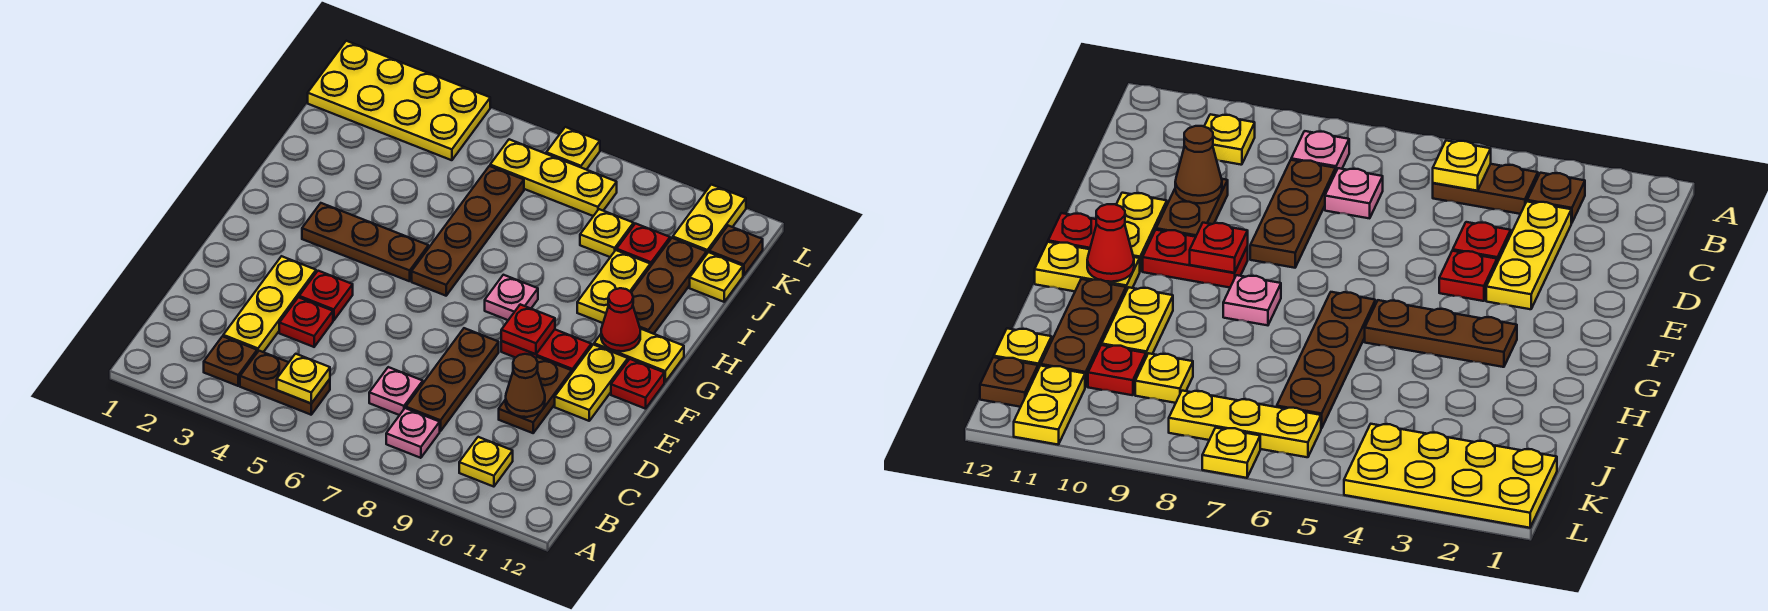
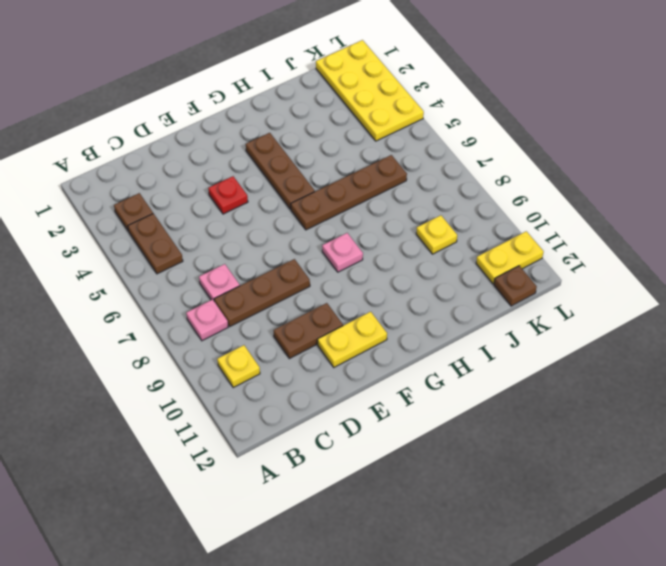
none -> yellow plate C3:E3 level 1
none -> red plate D4 level 1
none -> red plate F9:F10 level 1
none -> red plate F12 level 1

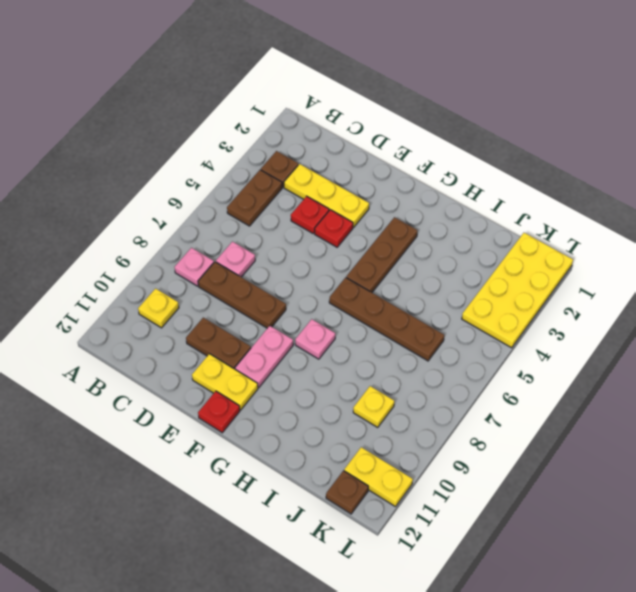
pink plate F9:F10 level 1 -> red plate F9:F10 level 1
none -> yellow plate G11:G12 level 1
none -> yellow plate H10:I10 level 1
none -> brown plate H11:J11 level 1
none -> red plate J10 level 1

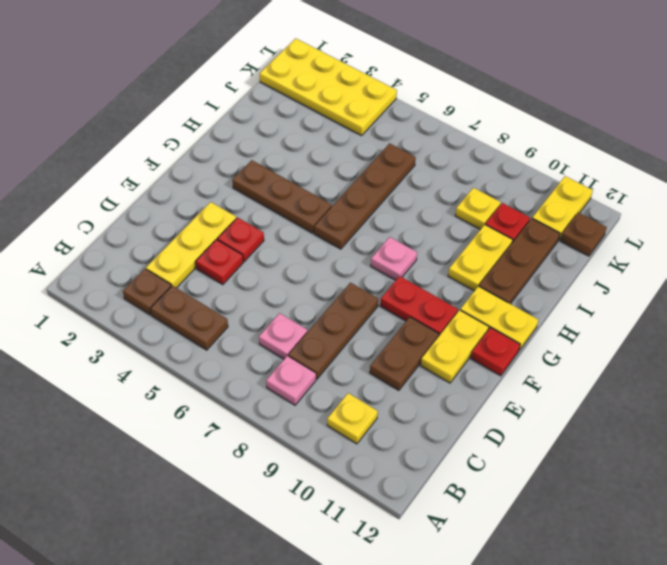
none -> yellow plate J12 level 1
none -> yellow plate K6:K8 level 1
none -> yellow plate L7 level 1
none -> yellow plate B5 level 2

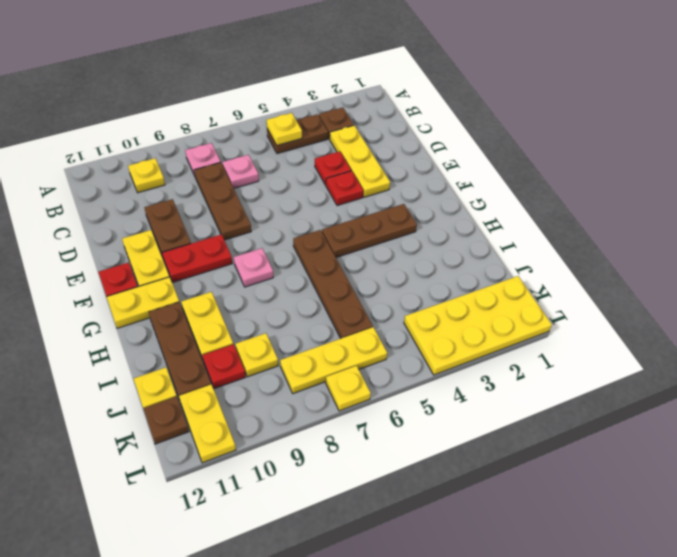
none -> brown cone D10 level 2
none -> red plate F9 level 2
none -> red cone G11 level 2

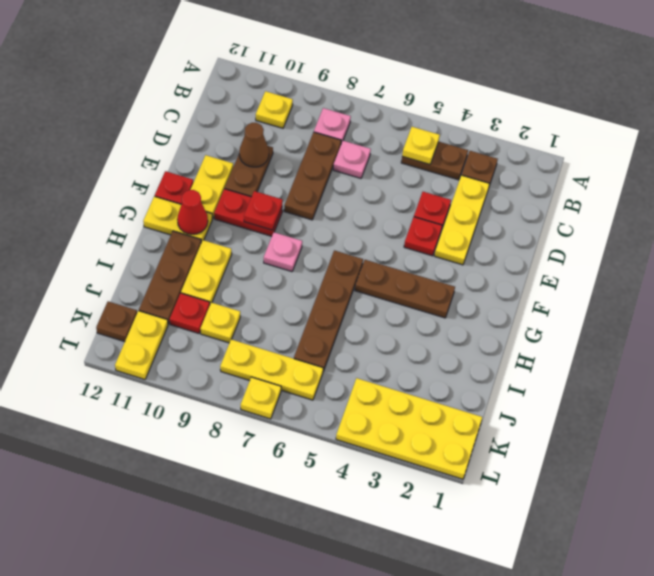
none -> yellow plate J12 level 1

